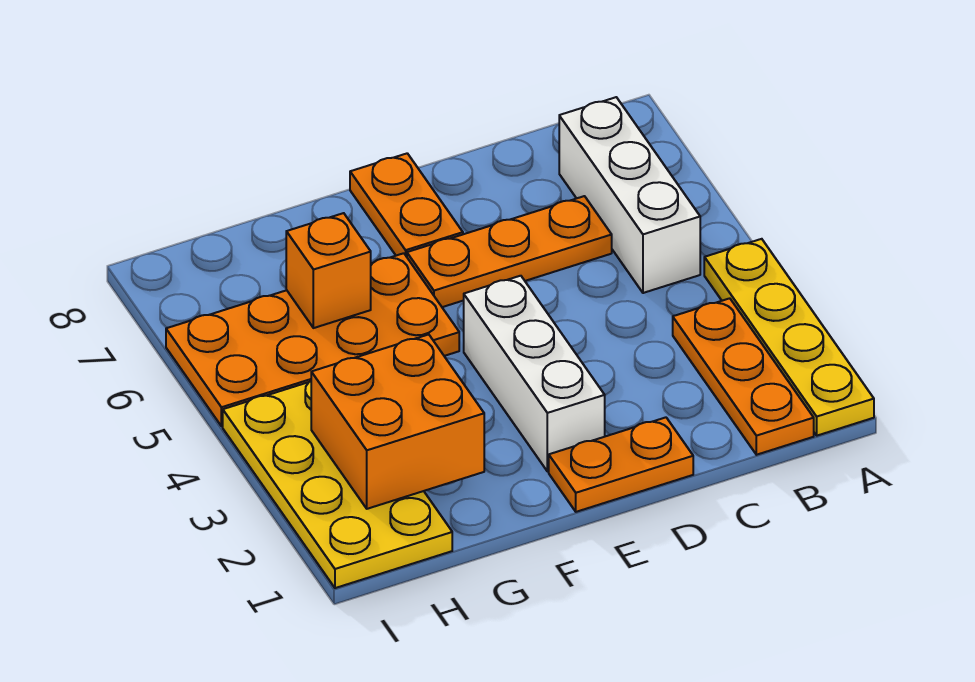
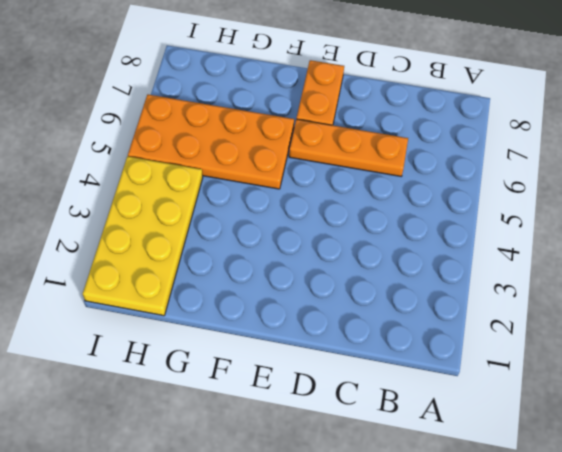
none -> yellow plate A1:A4 level 1
none -> orange plate B1:B3 level 1

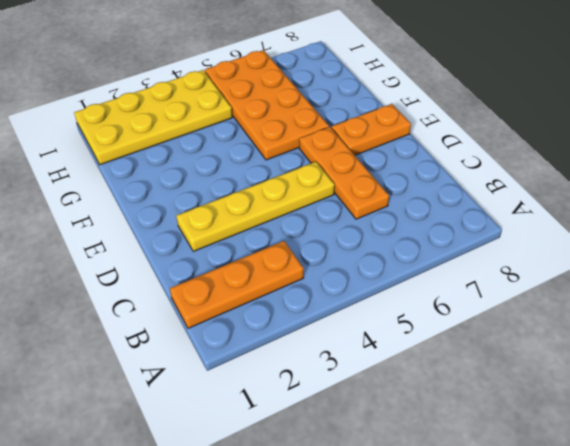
yellow plate D2:D5 level 1 -> yellow plate A1:A4 level 1
none -> white brick B5:B7 level 1
none -> orange plate D1:E1 level 1

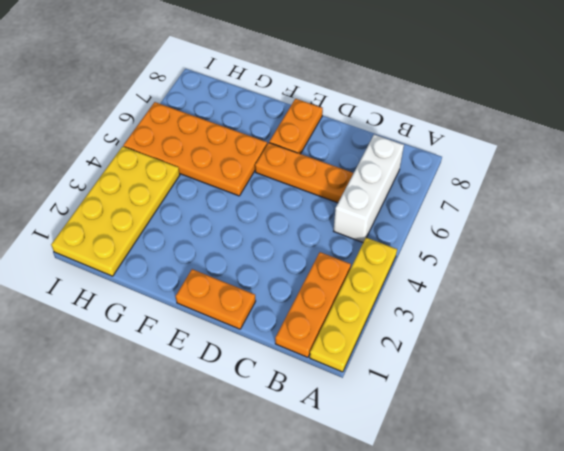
none -> white brick E2:E4 level 1
none -> orange brick G2:H3 level 2

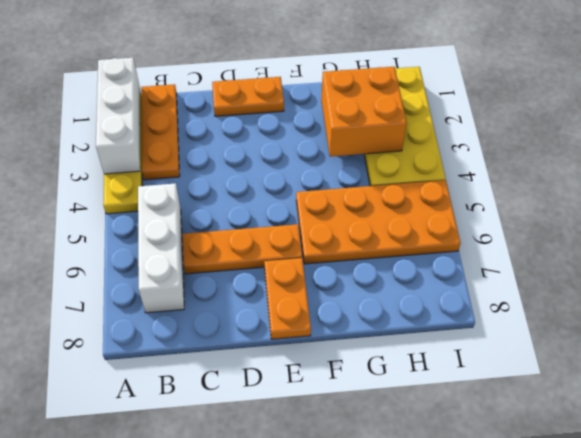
white brick A1:A3 level 2 -> white brick E2:E4 level 1
none -> orange brick G6 level 2

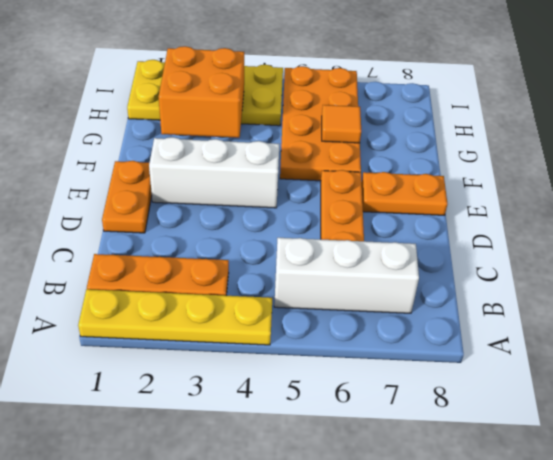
orange tile G6 level 2 -> orange brick G6 level 2

